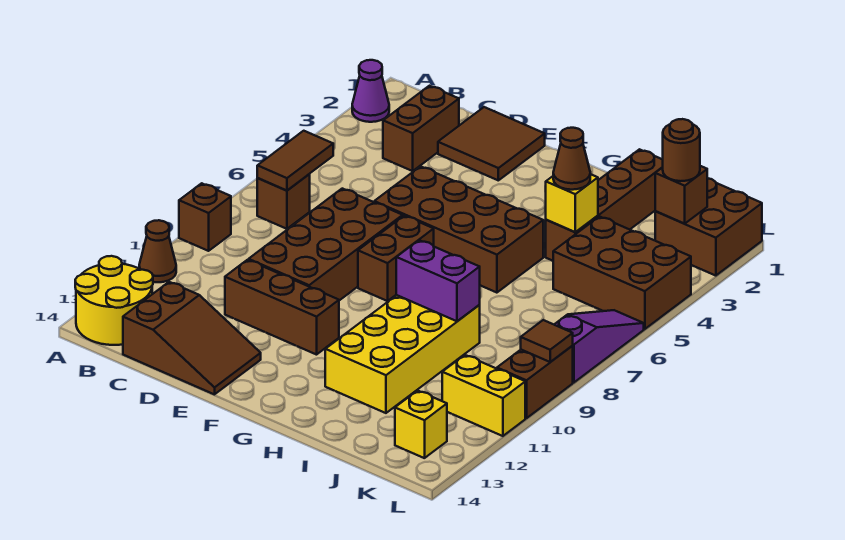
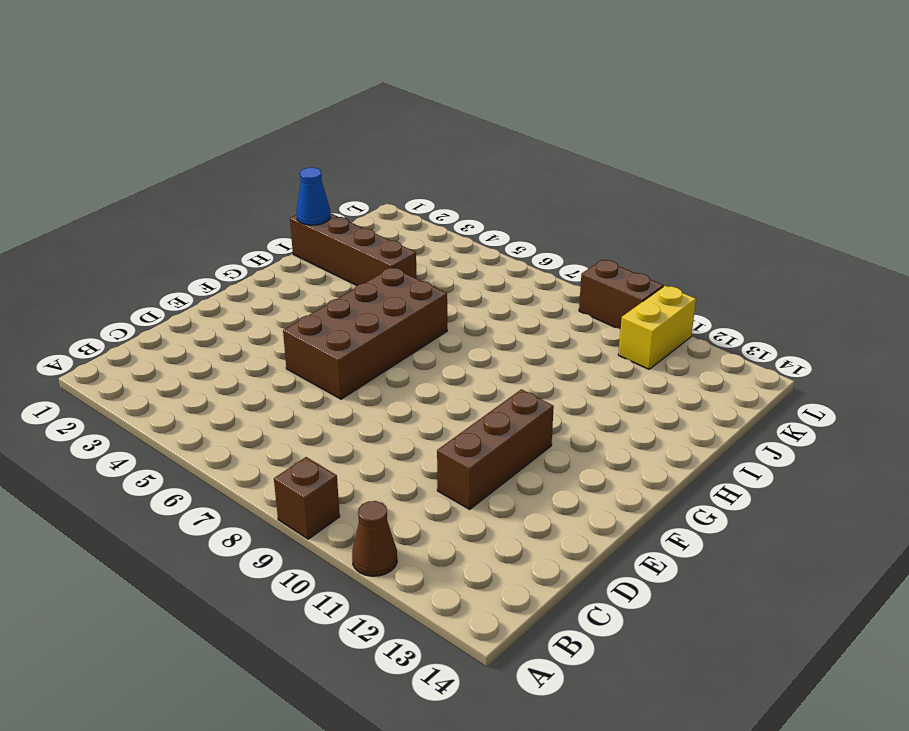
blue cone I1 level 2 -> none
none -> purple cone A2 level 1
none -> yellow round brick A13:B14 level 1
none -> brown brick B7 level 1

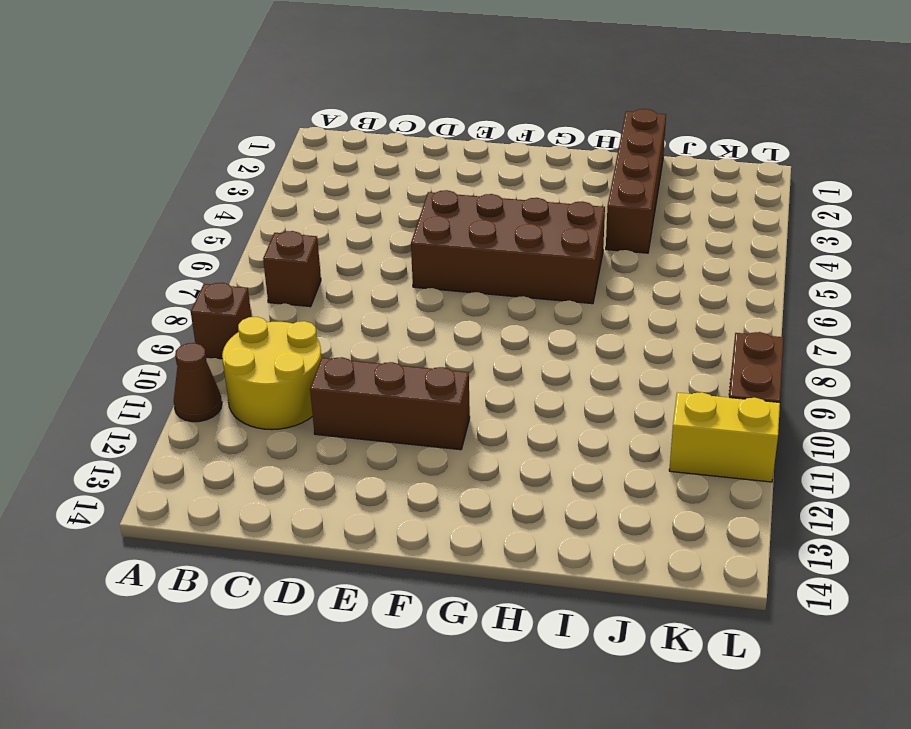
yellow round brick B10:C11 level 1 -> yellow round brick A13:B14 level 1
none -> purple cone A2 level 1
none -> brown brick C2:C3 level 1
none -> brown slope C13:E14 level 1 top C

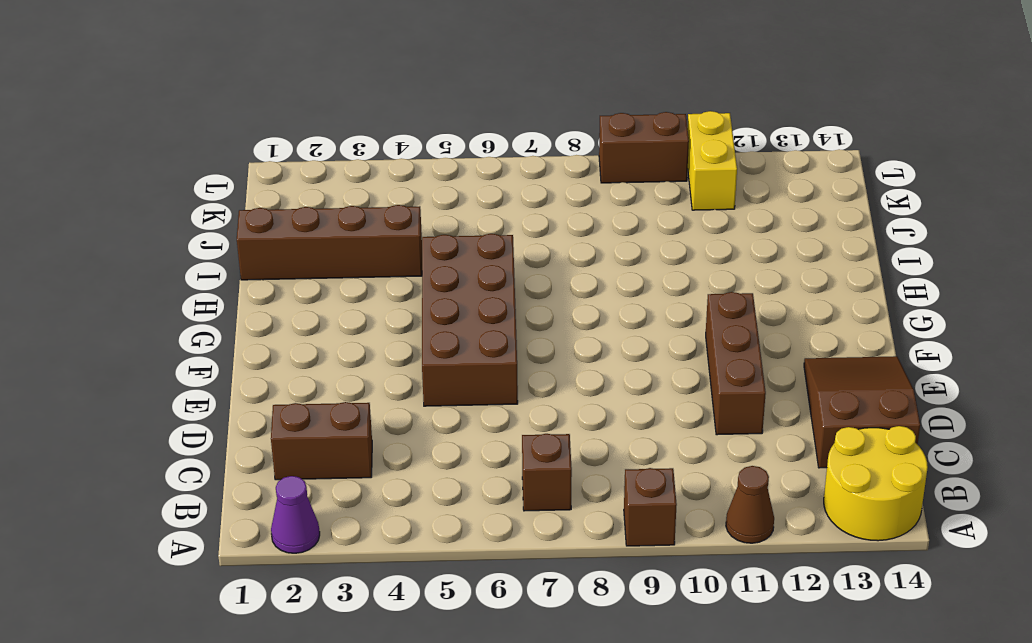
none -> brown tile D1:E2 level 1
none -> brown brick D7:E10 level 1
none -> brown brick F7:F8 level 1

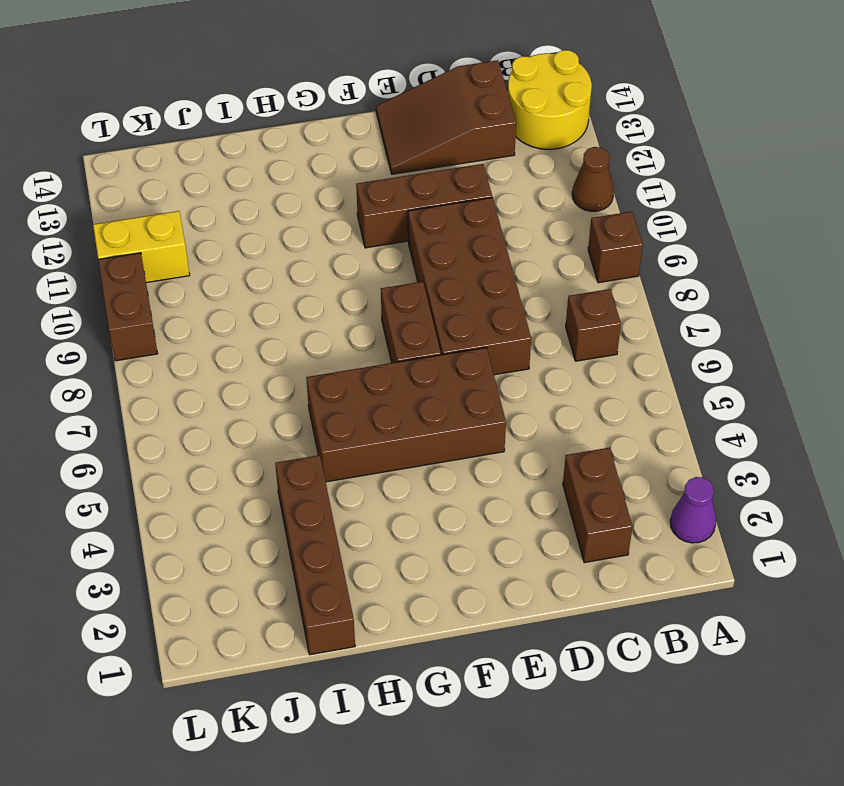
none -> brown tile D1:E2 level 1
none -> yellow brick H9:I12 level 1
none -> brown brick J4:L5 level 1

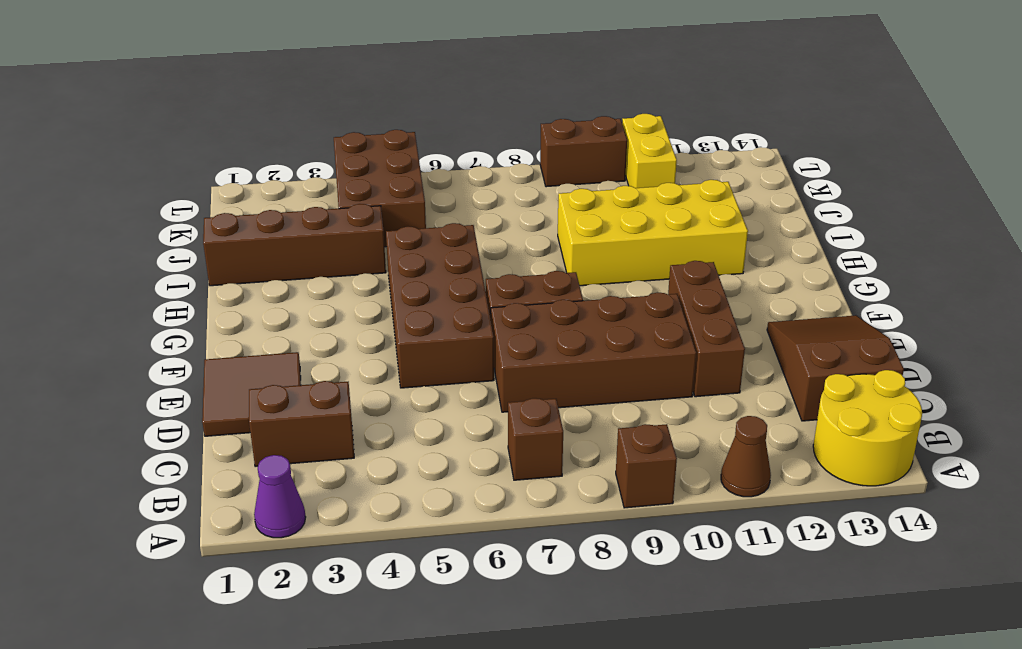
none -> brown brick K1:L2 level 1
none -> yellow brick K13 level 1
none -> purple slope L6:L8 level 1 top 8

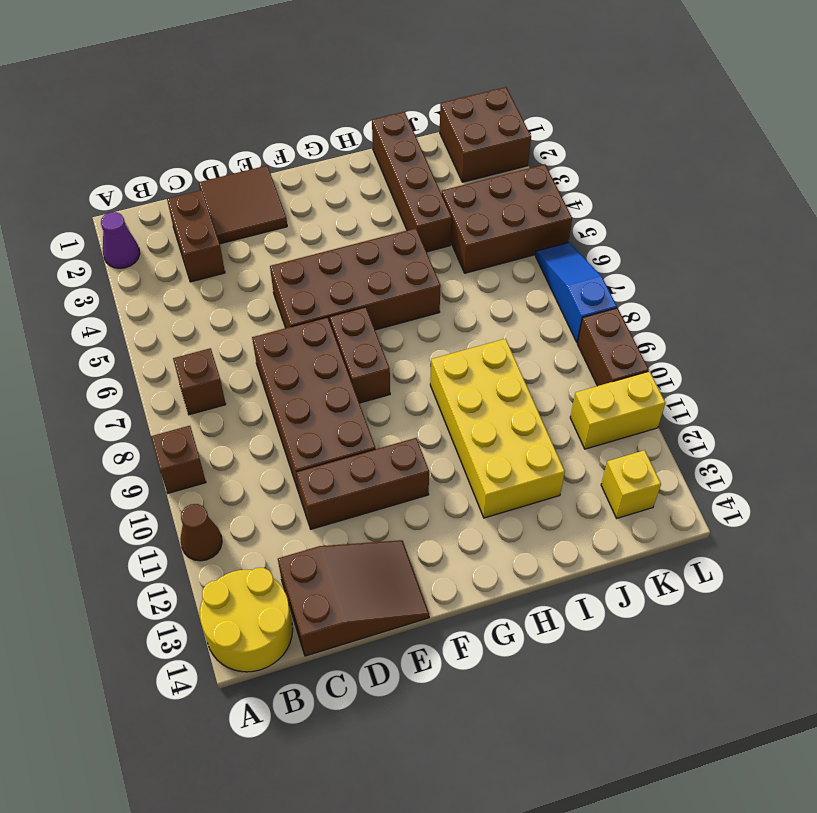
blue slope L6:L8 level 1 top 8 -> purple slope L6:L8 level 1 top 8
none -> brown tile B6:B7 level 2
none -> purple brick H9:I9 level 2
none -> yellow brick I4 level 2

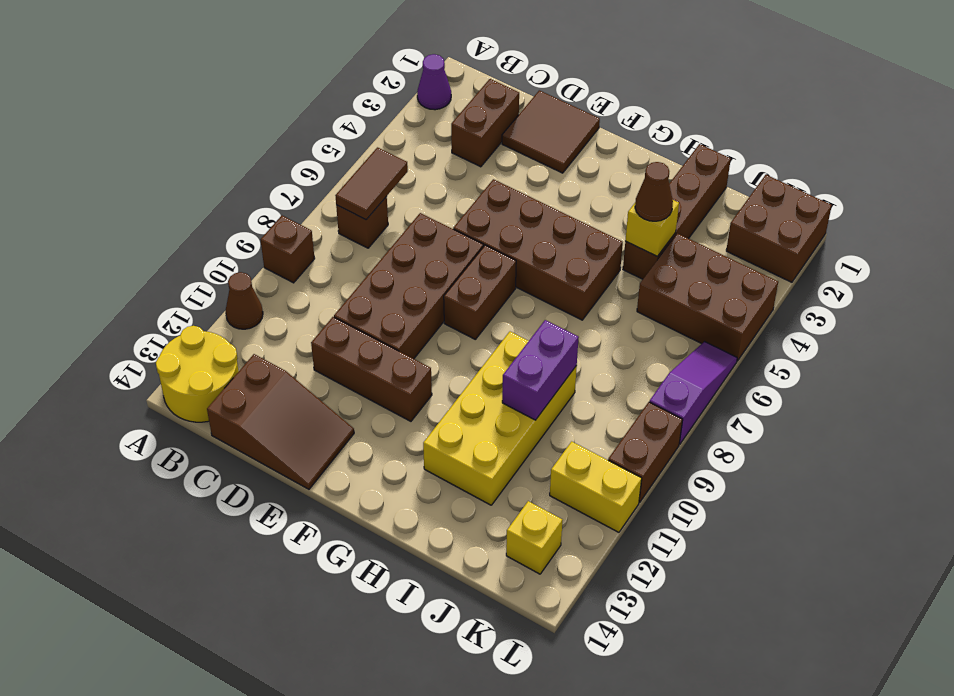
purple brick I9:I10 level 2 -> purple brick H9:I9 level 2
none -> brown brick K2 level 2
none -> brown tile L9 level 2
none -> brown round brick K2 level 3

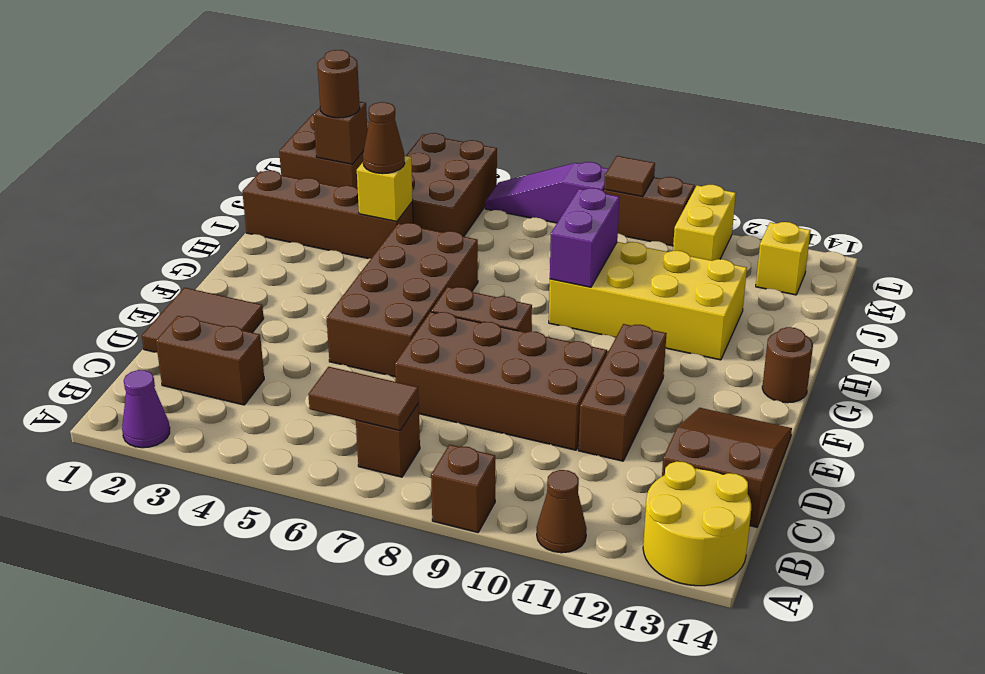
brown round brick G14 level 1 -> none

